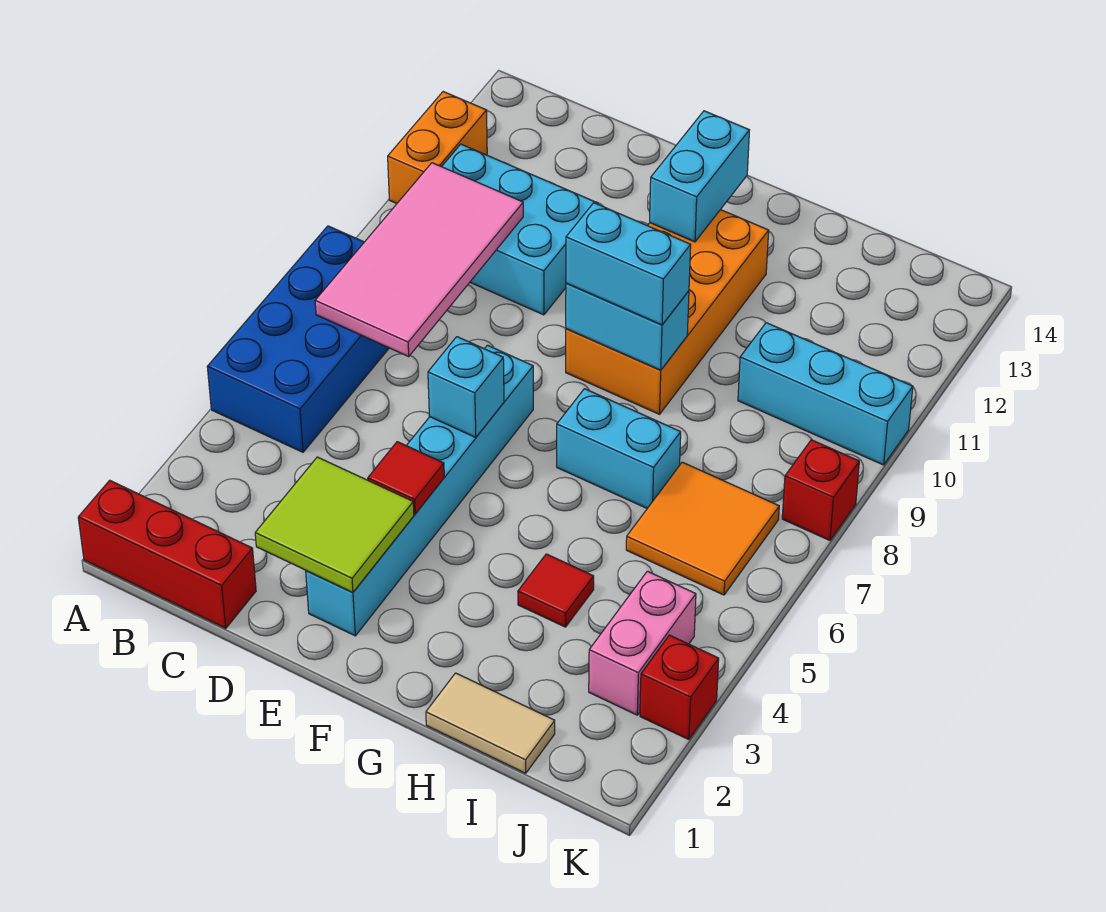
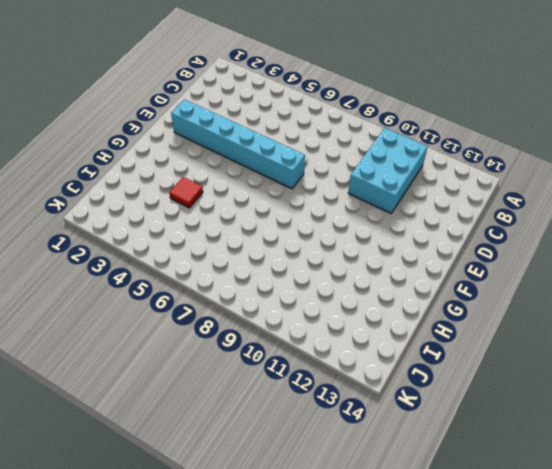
none -> red brick A1:C1 level 1
none -> blue brick A5:B8 level 1
none -> orange brick A11:A12 level 1

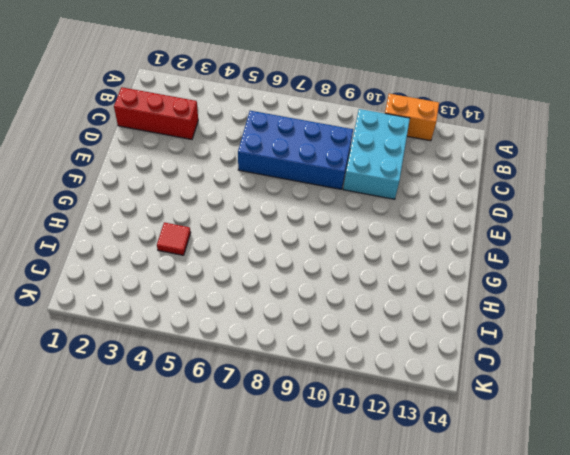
red brick C1:C3 level 1 -> red brick A1:C1 level 1
blue brick C6:D9 level 1 -> blue brick A5:B8 level 1
none -> cyan brick E2:E7 level 1
none -> orange brick F9:G12 level 1
none -> cyan brick G7:H7 level 1

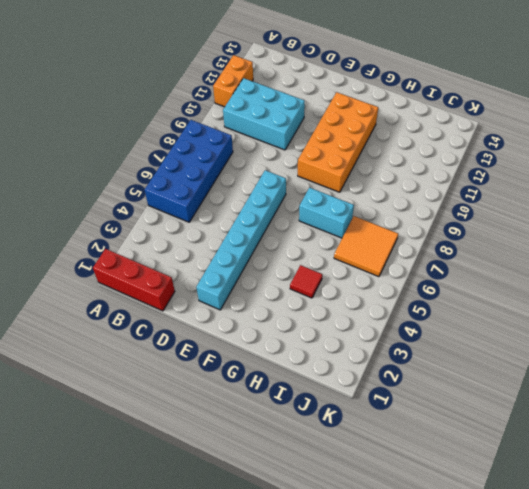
none -> tan tile H1:I1 level 1
none -> cyan brick I10:K10 level 1
none -> pink brick J3:J4 level 1

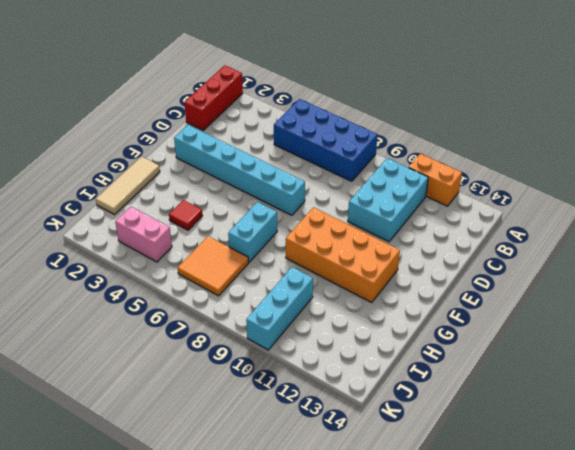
tan tile G1:I1 level 1 -> tan tile H1:I1 level 1
none -> red brick K3 level 1
none -> red brick K8 level 1
none -> pink tile B7:C10 level 2

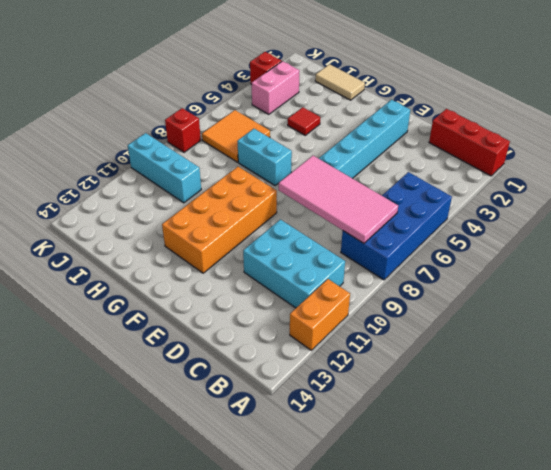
pink tile B7:E8 level 2 -> pink tile B7:C10 level 2
none -> lime tile D2:E3 level 2
none -> red tile E4 level 2
none -> cyan brick E6 level 2

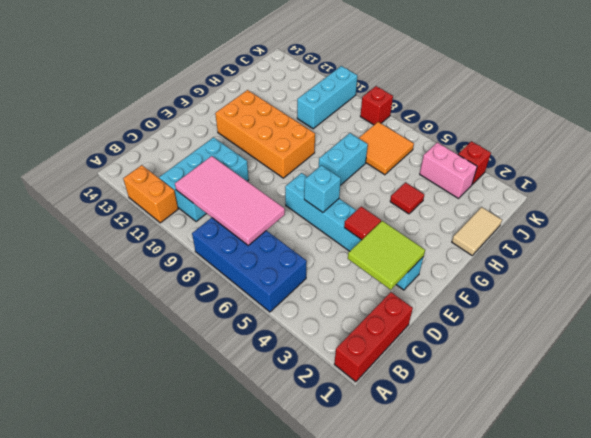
none -> cyan brick F9:G9 level 2
none -> cyan brick F12:F13 level 2
none -> cyan brick F9:G9 level 3

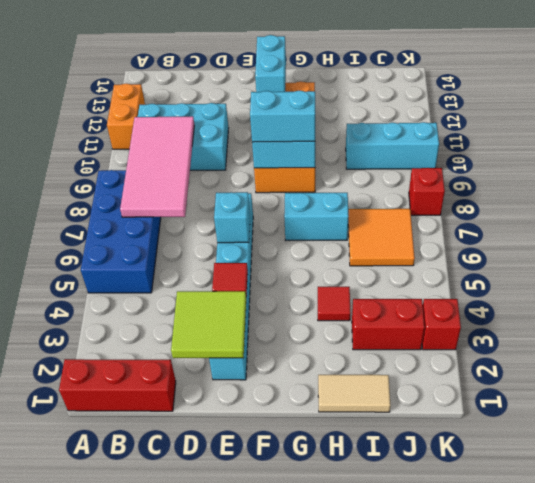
red brick I3:J3 level 1 -> pink brick J3:J4 level 1

